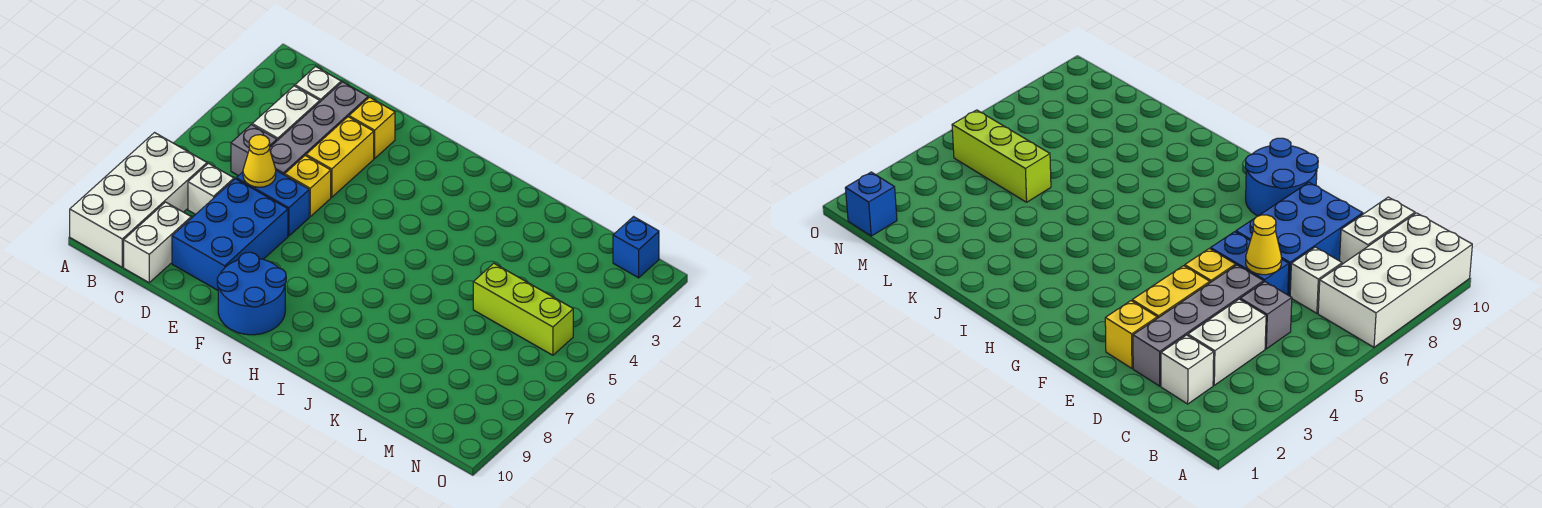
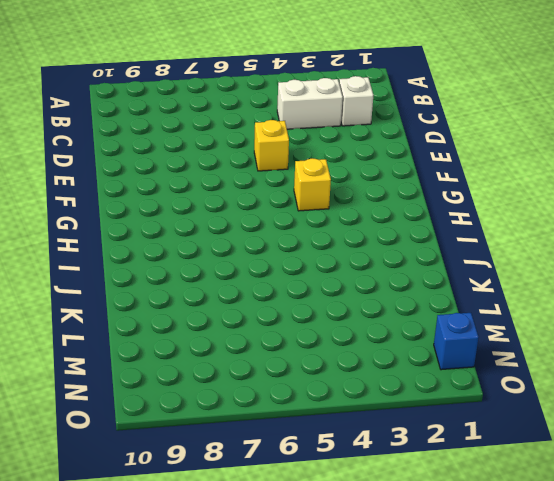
yellow brick G4 level 1 -> yellow brick E2 level 1
none -> white brick A7:B10 level 1
none -> grey brick C5 level 1
none -> white brick C7 level 1

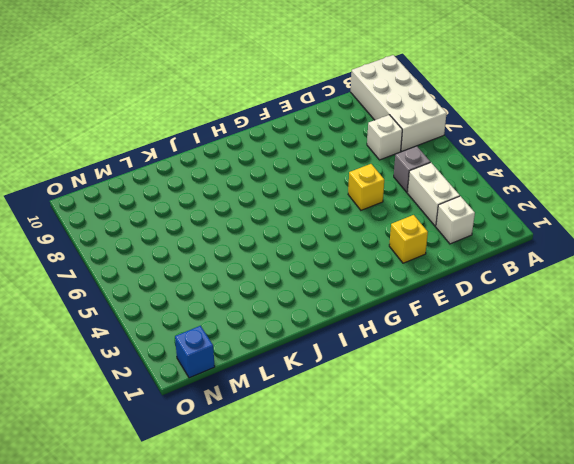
none -> white brick C9:C10 level 1
none -> grey brick D2:D5 level 1
none -> blue brick D6:E6 level 1

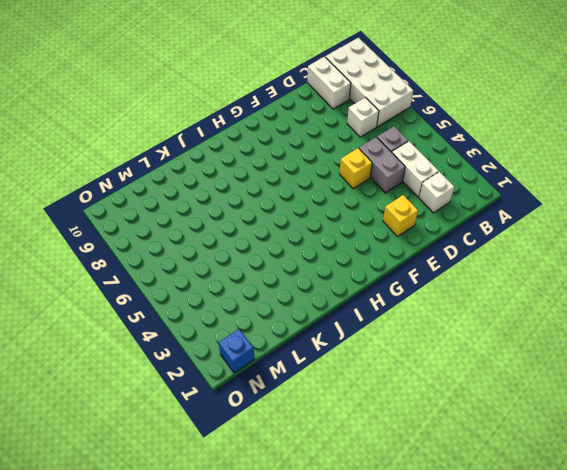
grey brick D4:D5 level 1 -> grey brick D2:D5 level 1
none -> blue brick D6:E6 level 1
none -> blue brick D7:E9 level 1
none -> yellow brick E3:E4 level 1

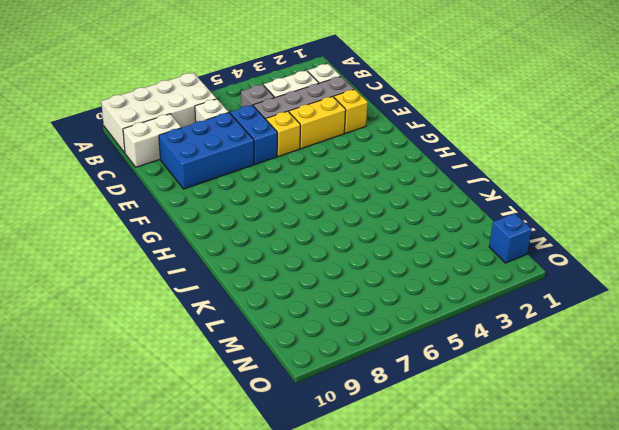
none -> blue round brick F9:G10 level 1
none -> lime brick L5:N5 level 1
none -> yellow cone D6 level 2

